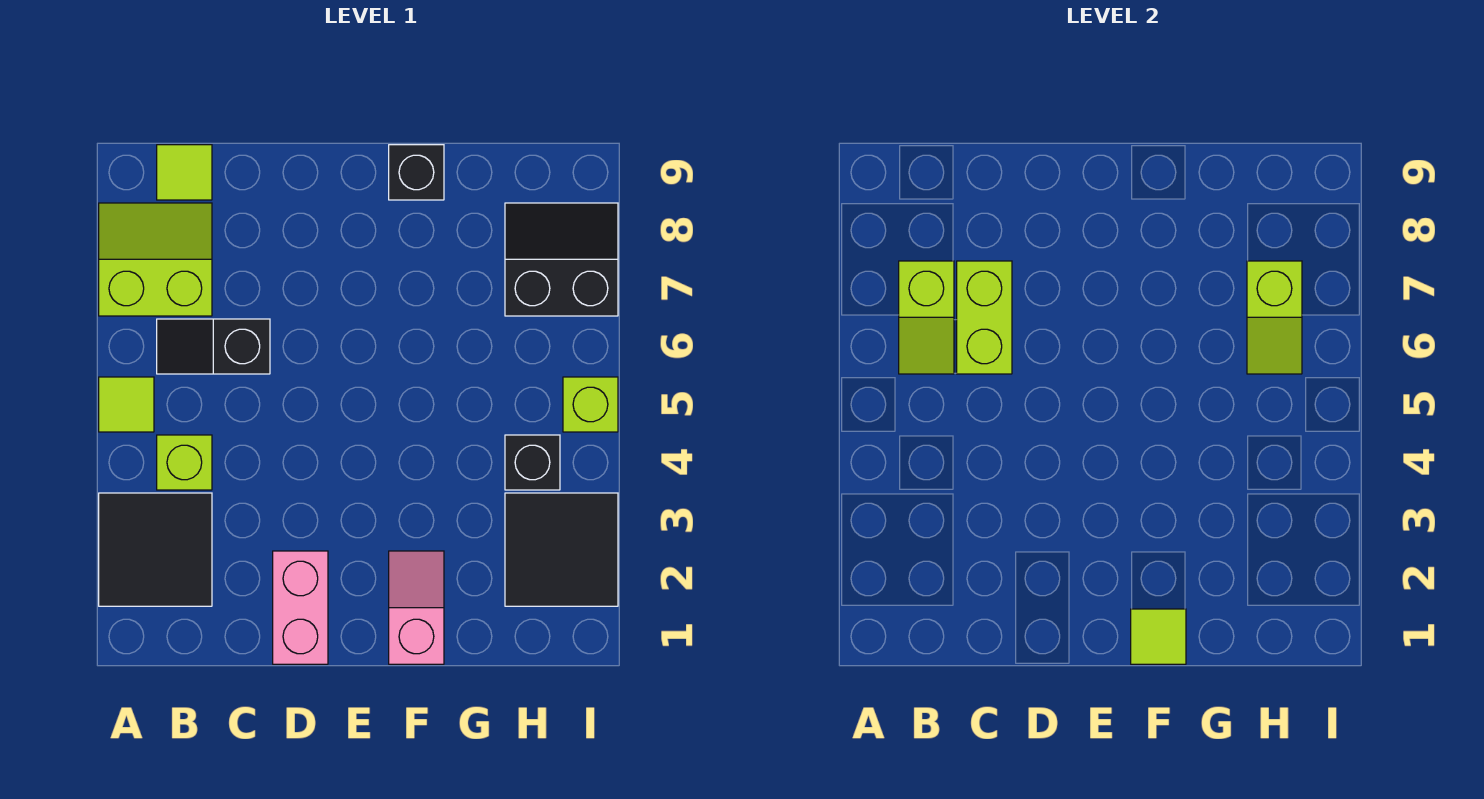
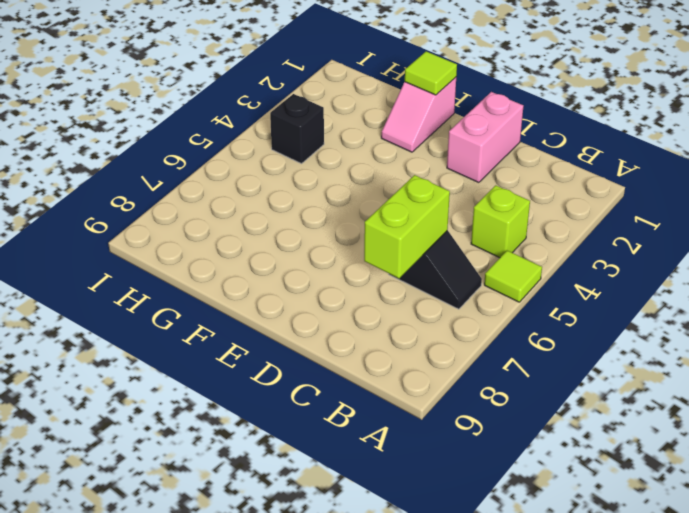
none -> black tile A2:B3 level 1
none -> lime slope A7:B8 level 1 top 7
none -> lime tile B9 level 1

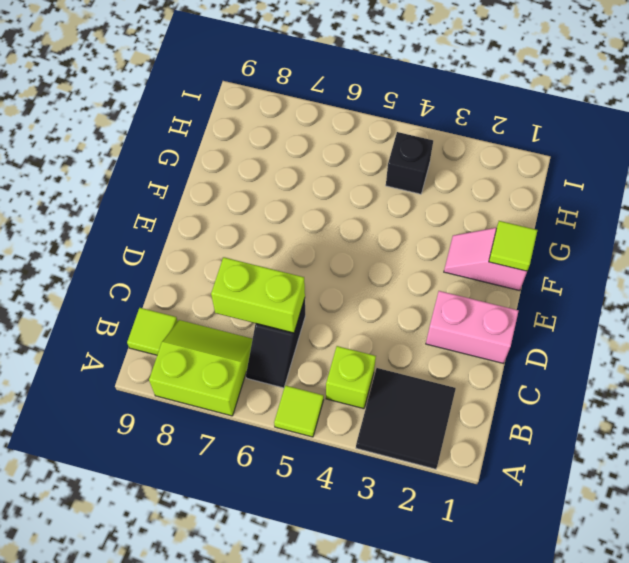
lime slope A7:B8 level 1 top A -> lime slope A7:B8 level 1 top 7
none -> black brick F9 level 1
none -> black tile H2:I3 level 1
none -> black slope H7:I8 level 1 top 7

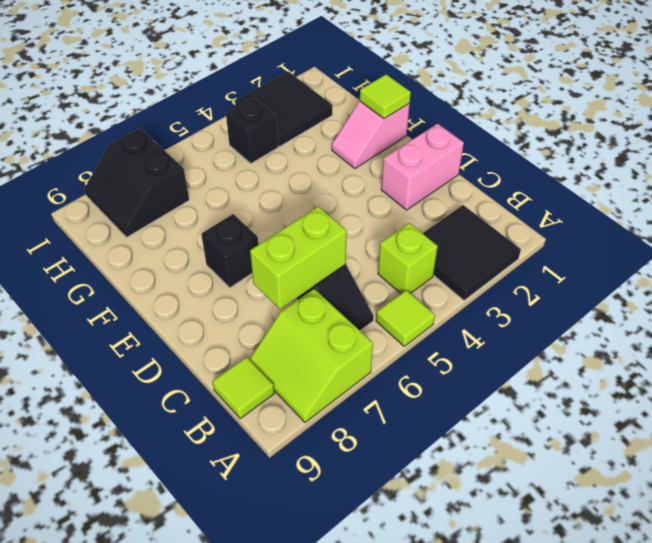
black brick E7 level 1 -> black brick F9 level 1
none -> lime brick I5 level 1
none -> lime slope B6:B7 level 2 top 7
none -> lime slope H6:H7 level 2 top 7

